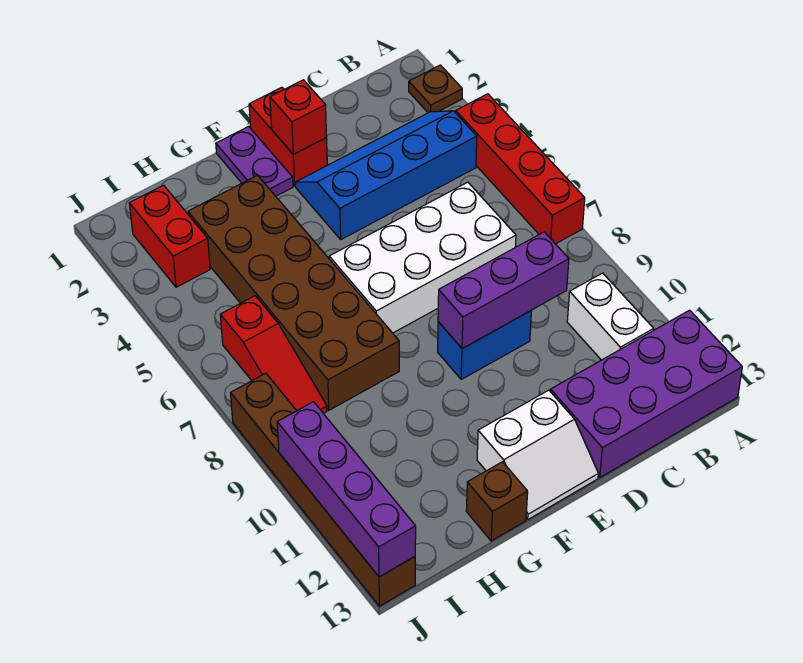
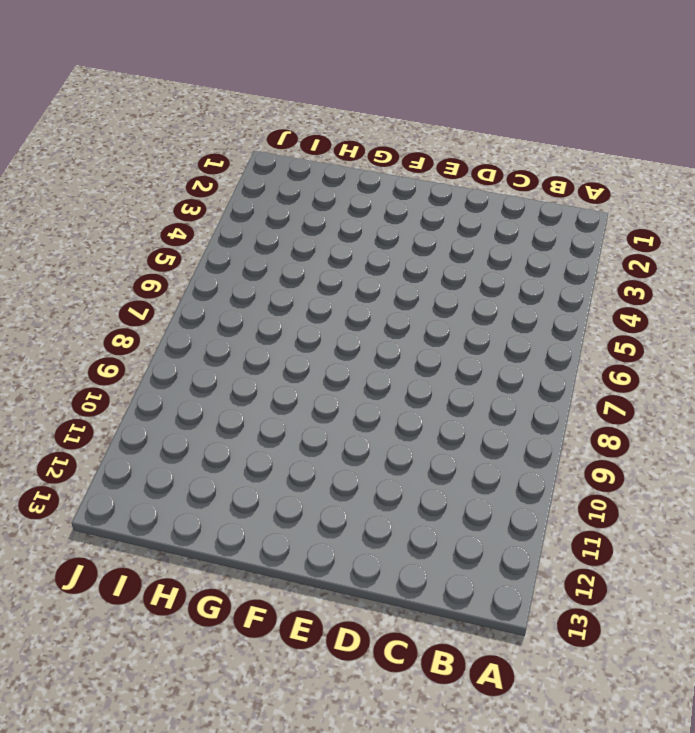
none -> brown plate A2 level 1
none -> red brick A4:A7 level 1
none -> purple brick A12:D13 level 1

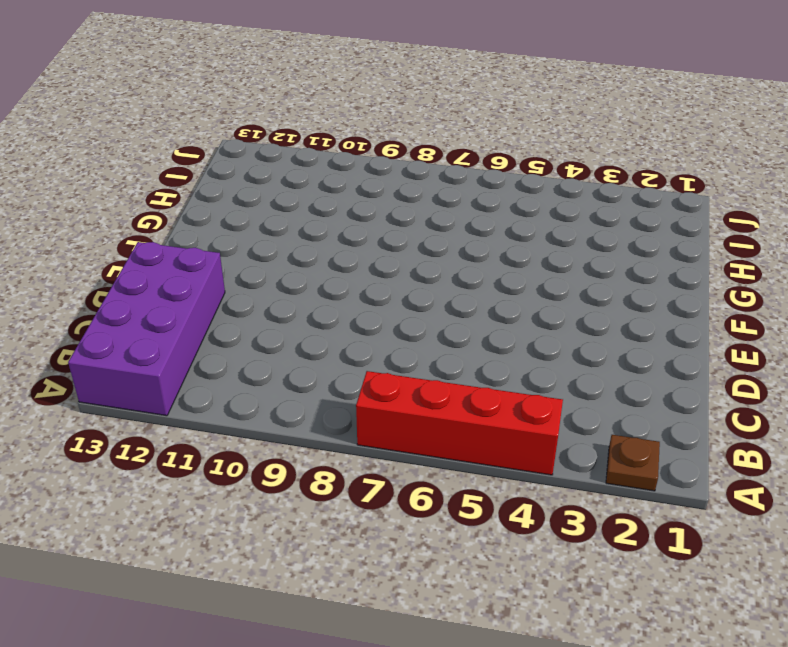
none -> blue slope B3:E4 level 1 top 4
none -> white brick B10:B11 level 1
none -> white brick C6:F7 level 1

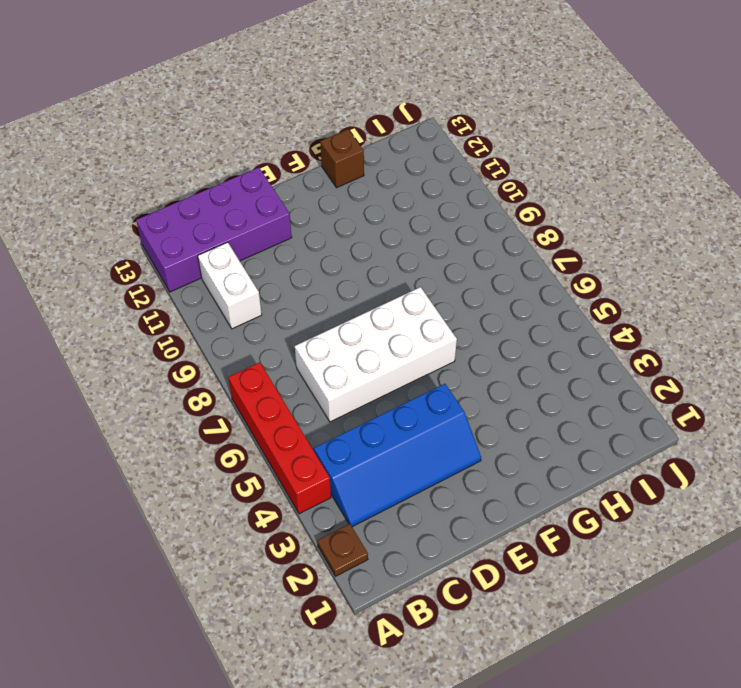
none -> blue brick D9:E9 level 1
none -> red brick E1:E2 level 1
none -> white slope E12:F13 level 1 top 12

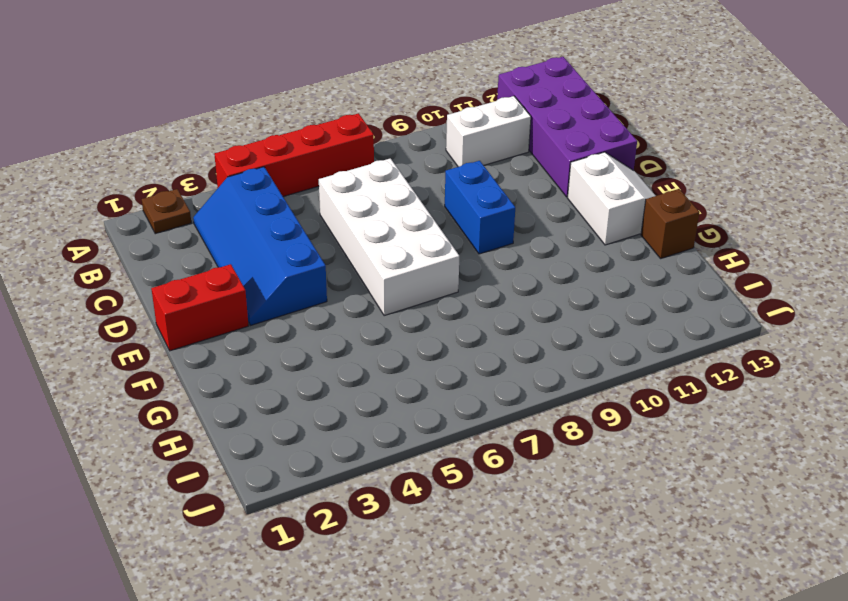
none -> purple plate F1:F2 level 1
none -> brown brick G3:H8 level 1
none -> red brick I2:I3 level 1

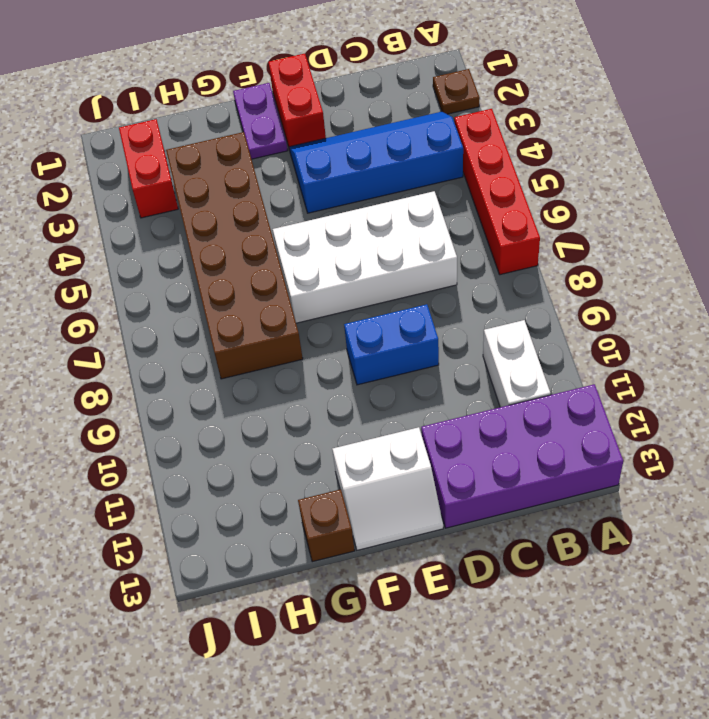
none -> red slope I6:I8 level 1 top 6
none -> brown brick J8:J13 level 1
none -> purple brick C9:E9 level 2

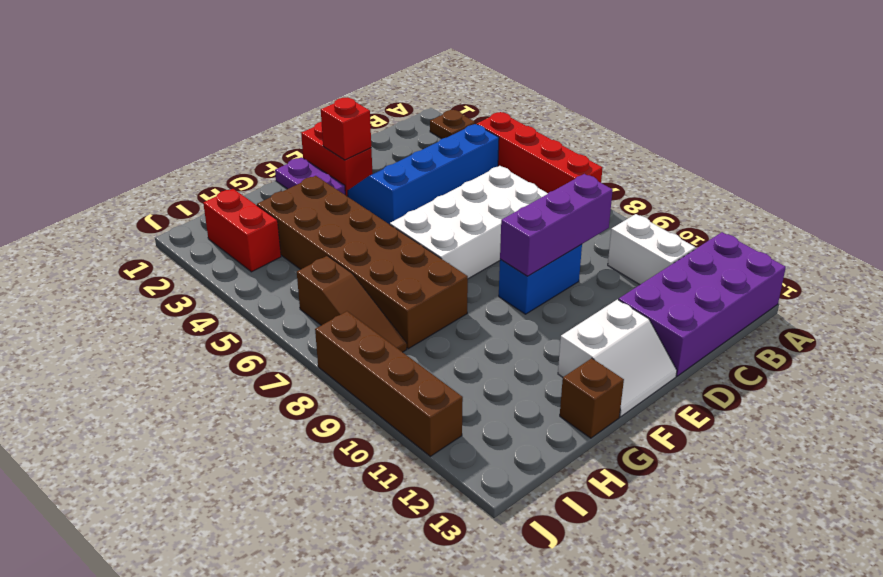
brown slope I6:I8 level 1 top 6 -> red slope I6:I8 level 1 top 6
brown brick J8:J11 level 1 -> brown brick J8:J13 level 1
none -> purple brick J10:J13 level 2

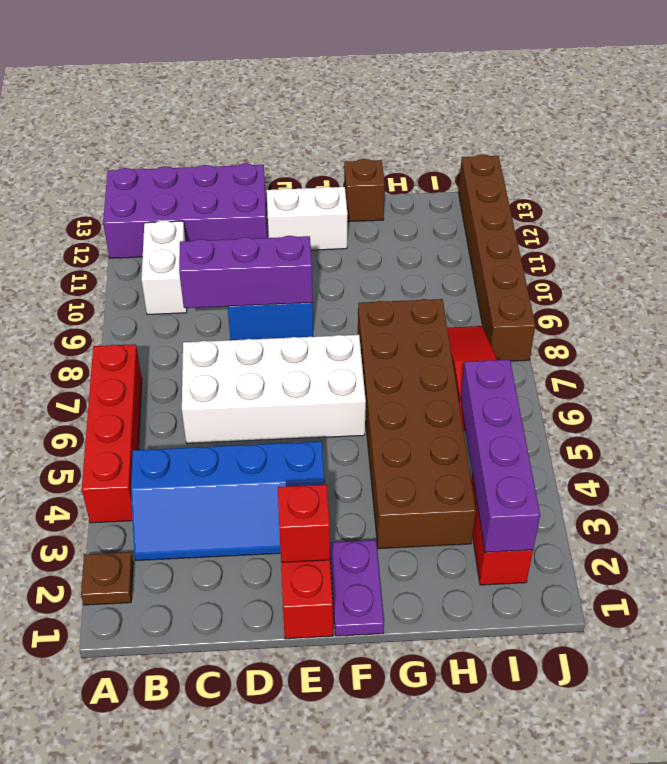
purple brick I2:I5 level 2 -> purple brick J10:J13 level 2

